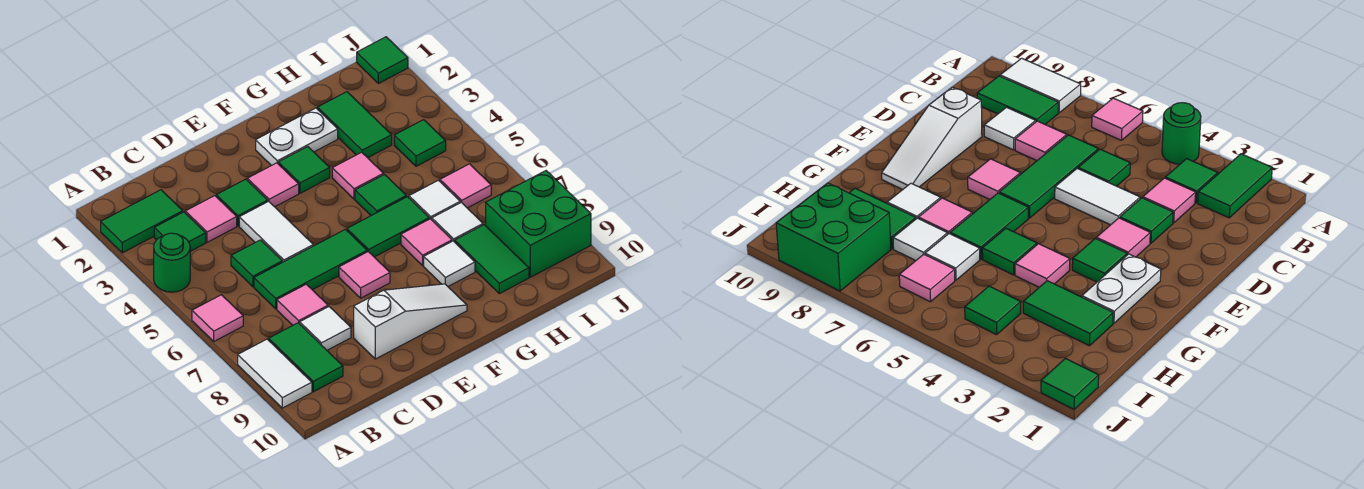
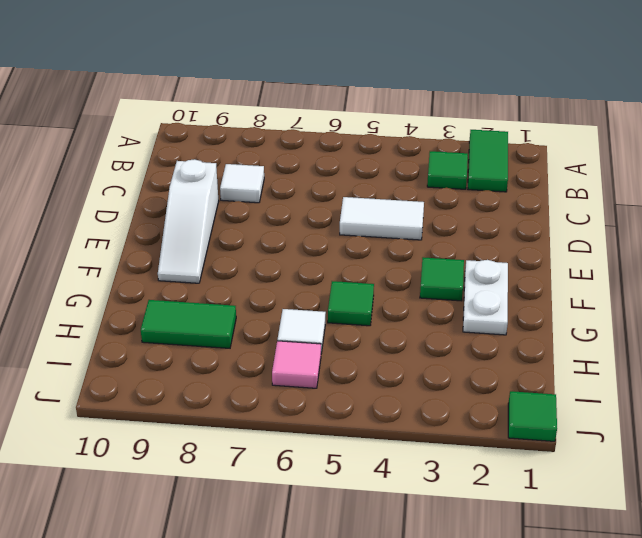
none -> green round brick A4 level 1
none -> pink tile A6 level 1
none -> white tile A8:A9 level 1
none -> green tile B8:B9 level 1

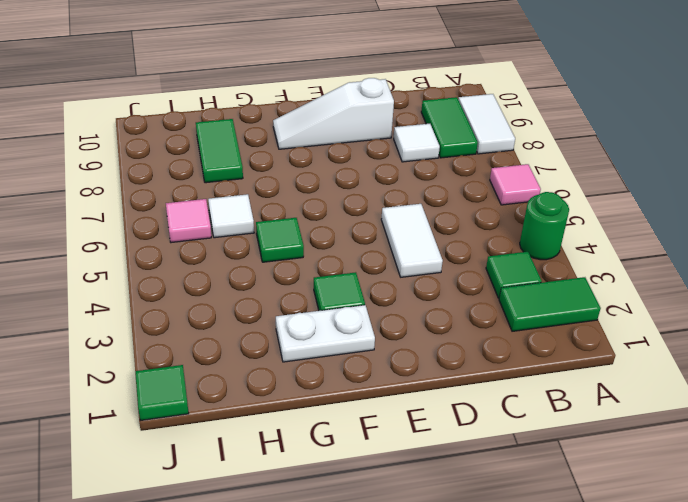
none -> pink tile C3 level 1
none -> green tile C5 level 1
none -> green tile C6:E6 level 1
none -> pink tile C7 level 1

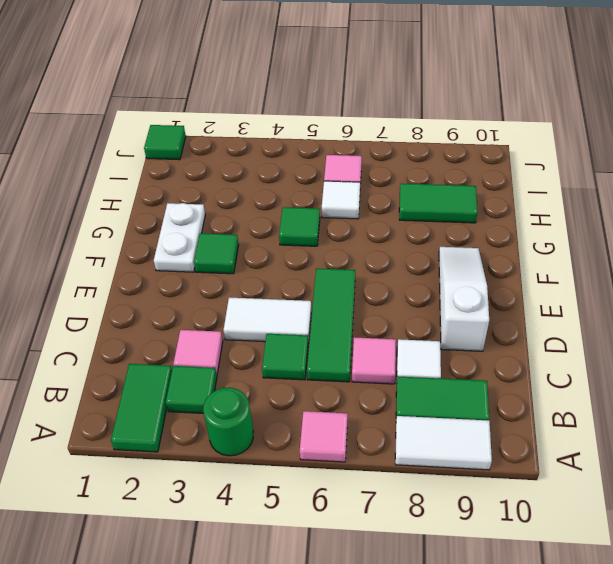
none -> green tile D3 level 1
none -> pink tile E3 level 1
none -> pink tile E7 level 1
none -> green tile F6:G6 level 1

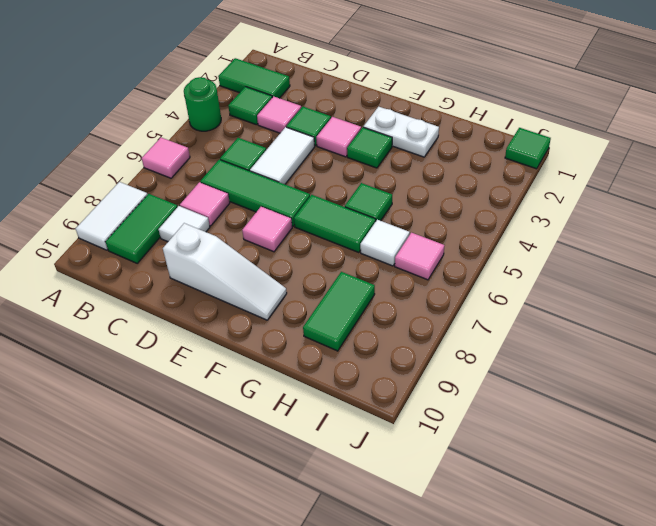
none -> pink tile G4 level 1
none -> pink tile G7 level 1
none -> white tile G8 level 1
none -> green tile H2:H3 level 1

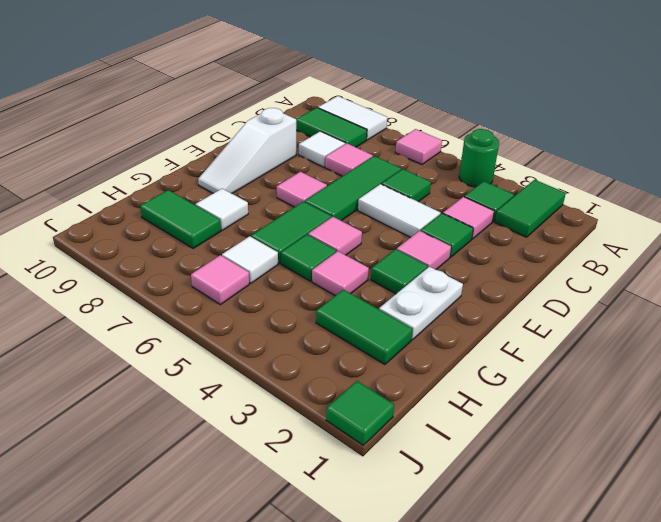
pink tile F5 level 1 -> pink tile G7 level 1
none -> white tile H7 level 1
none -> green tile I4 level 1
none -> green brick I8:J9 level 1

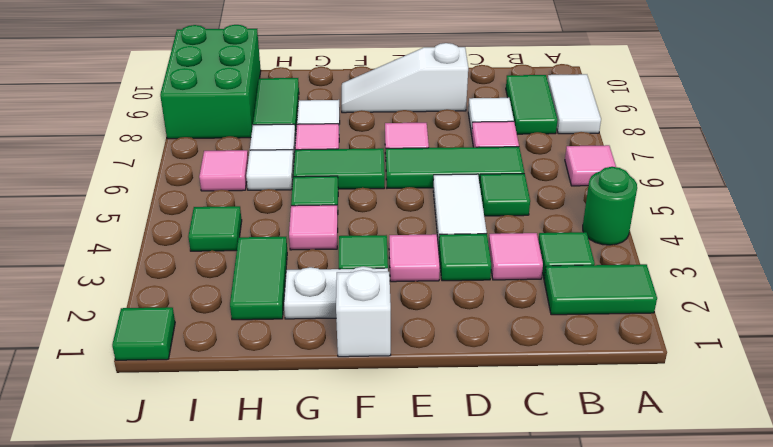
white brick F1 level 1 -> none
green brick I8:J10 level 1 -> green brick I8:J9 level 1

